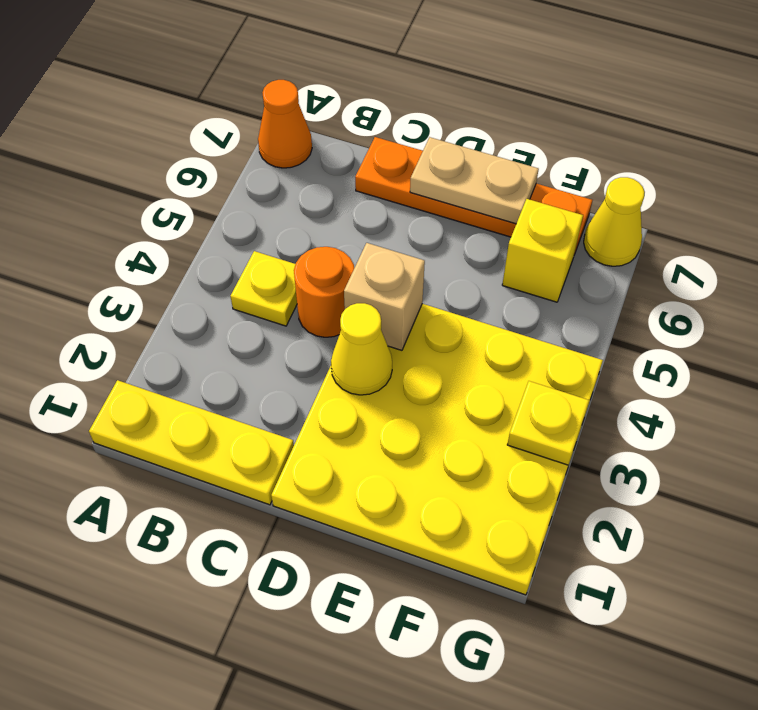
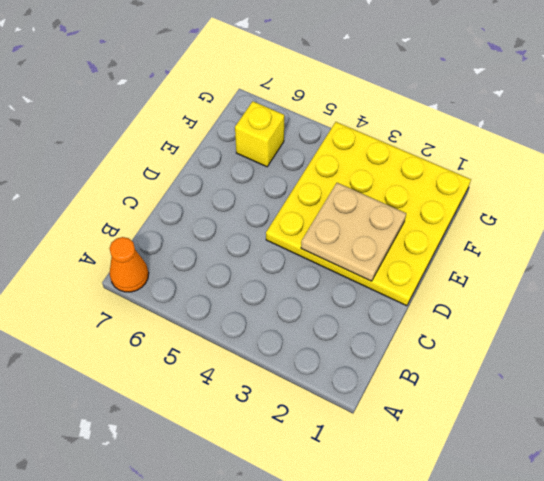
tan plate D2:E3 level 2 -> yellow cone D3 level 2
none -> yellow plate A1:C1 level 1
none -> yellow plate B4 level 1
none -> orange round brick C4 level 1

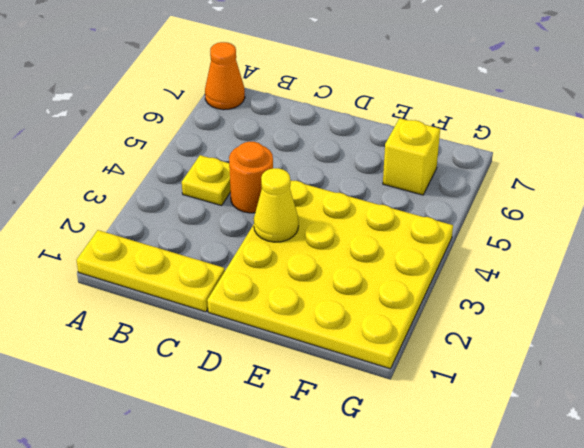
none -> orange plate C7:F7 level 1
none -> yellow cone G7 level 1
none -> tan brick D4 level 2

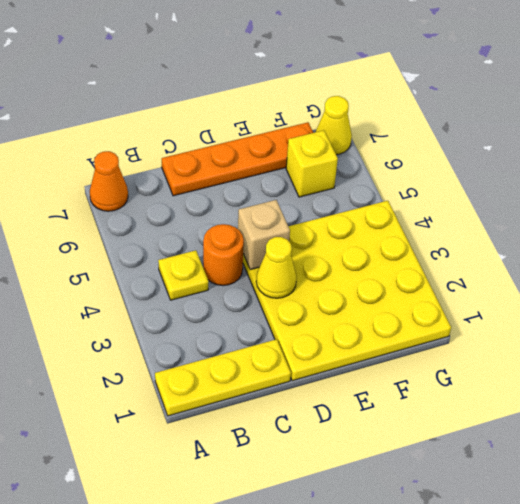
none -> tan plate D7:E7 level 2
none -> yellow plate G3 level 2

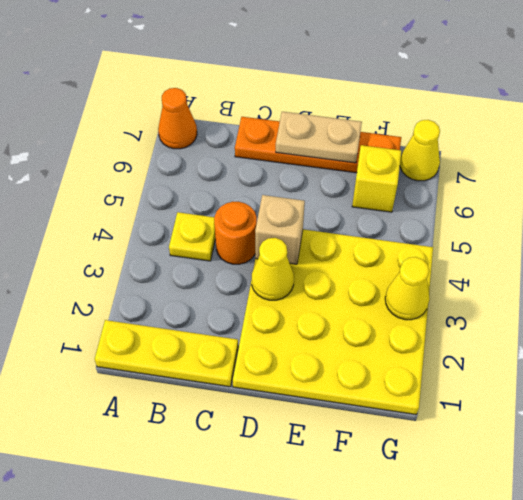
yellow cone G3 level 2 -> yellow plate G3 level 2

